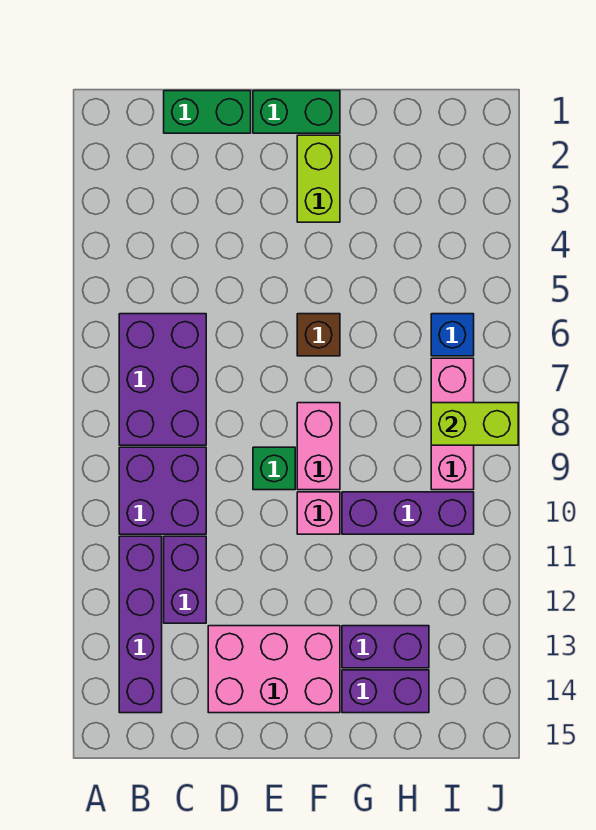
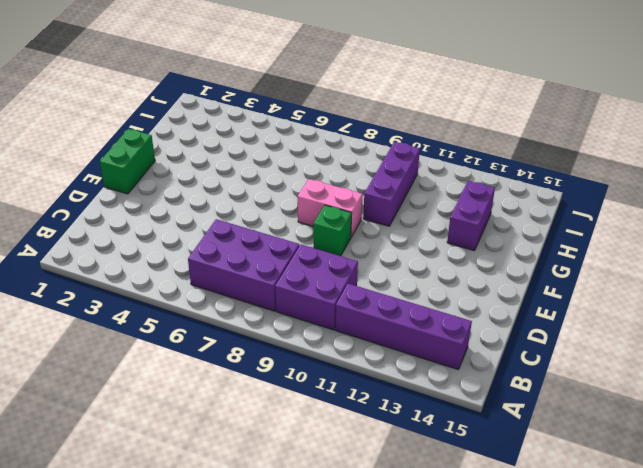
none -> green brick C1:D1 level 1
none -> purple brick C11:C12 level 1
none -> pink brick D13:F14 level 1

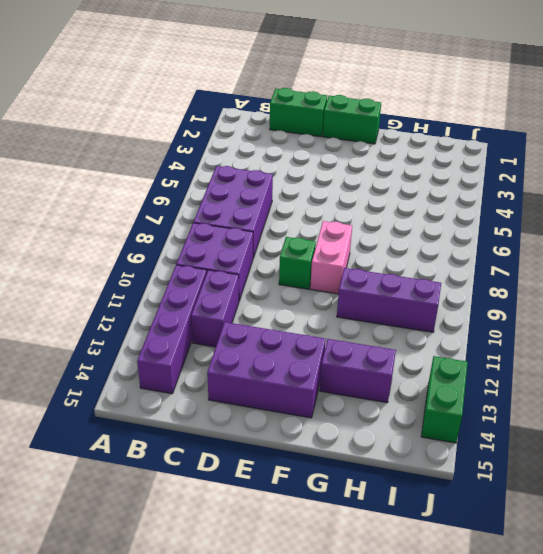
purple brick D13:F14 level 1 -> pink brick D13:F14 level 1
green brick J13:J14 level 1 -> none
none -> lime brick F2:F3 level 1
none -> brown brick F6 level 1
none -> pink brick F10 level 1

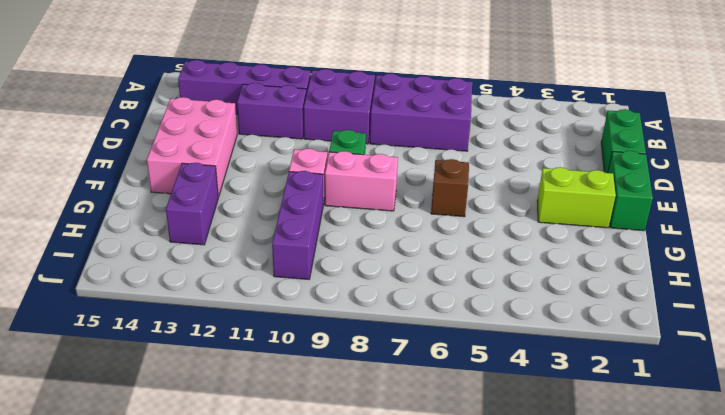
none -> purple brick G14:H14 level 1
none -> blue brick I6 level 1
none -> pink brick I7:I9 level 1

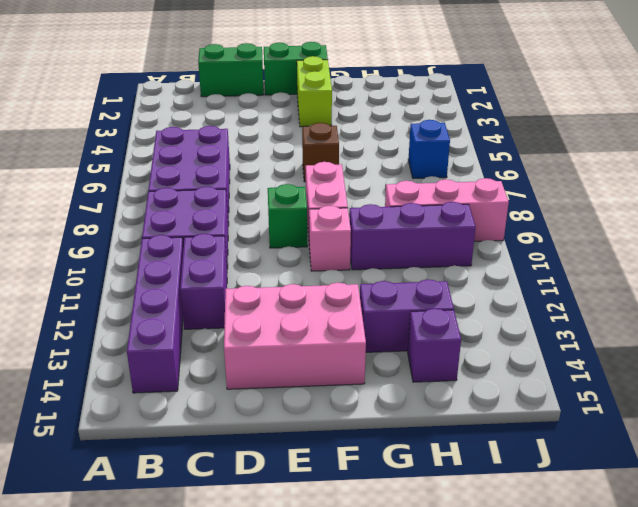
pink brick H9:J9 level 1 -> pink brick I7:I9 level 1
purple brick H14 level 1 -> purple brick G14:H14 level 1
none -> lime brick I8:J8 level 2

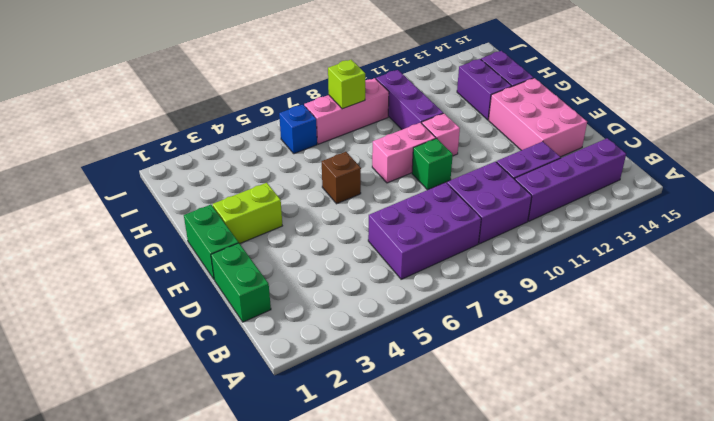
lime brick I8 level 2 -> lime brick I8:J8 level 2

